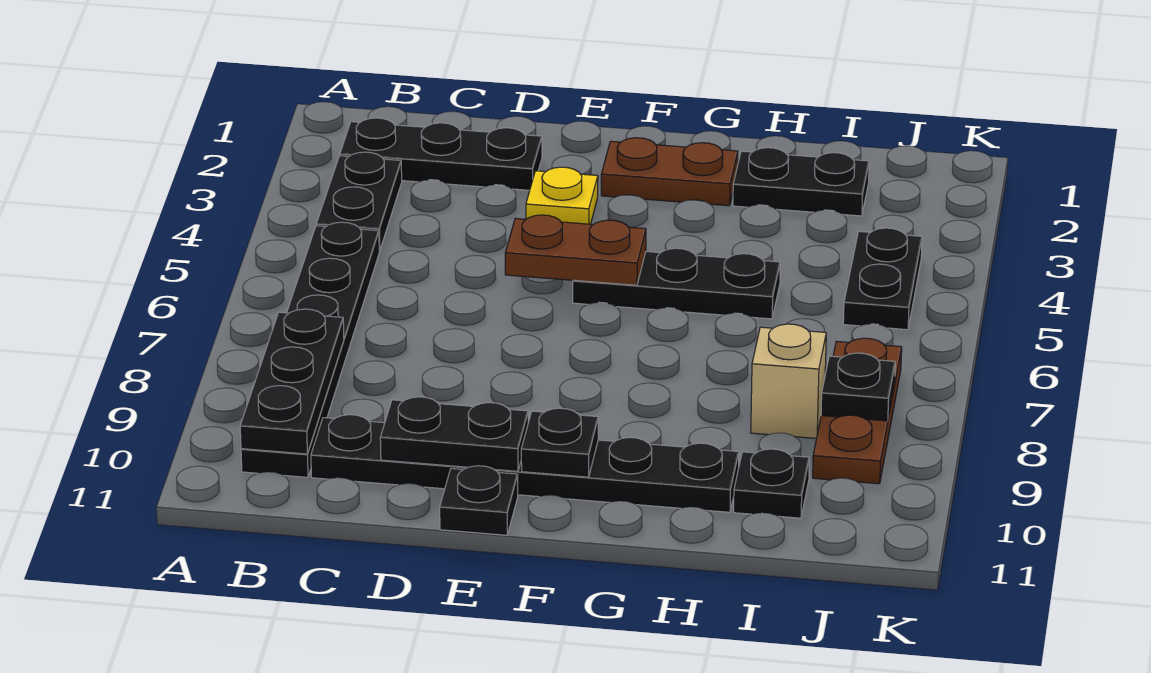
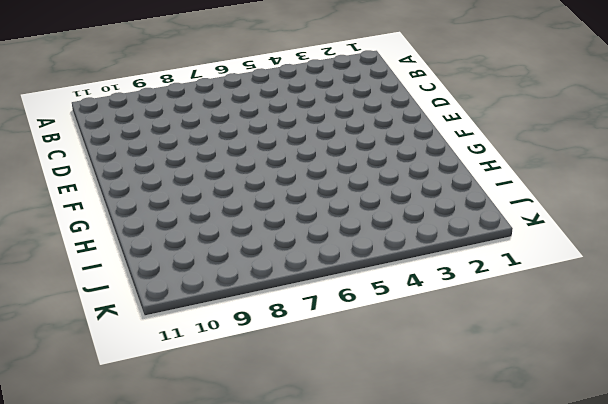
none -> black plate B2:D2 level 1
none -> black plate B3:B4 level 1
none -> black plate B5:B10 level 1

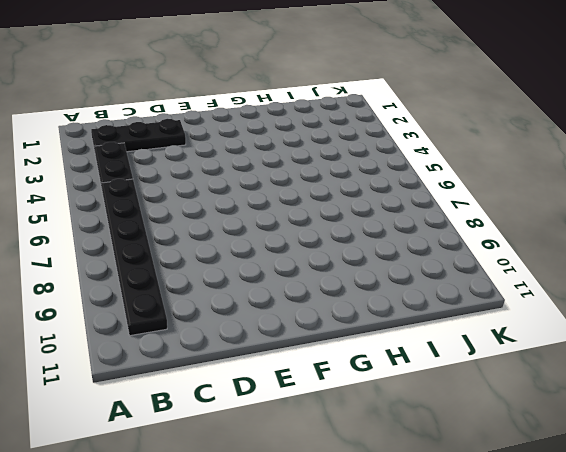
none -> black plate C10:H10 level 1
none -> yellow plate E3 level 1
none -> black plate E11 level 1

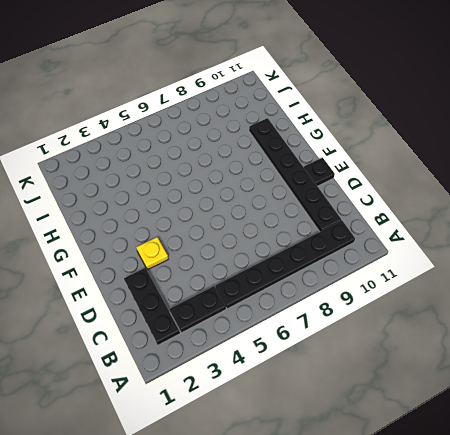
none -> brown plate F2:G2 level 1
none -> black plate F5:H5 level 1
none -> black plate H2:I2 level 1

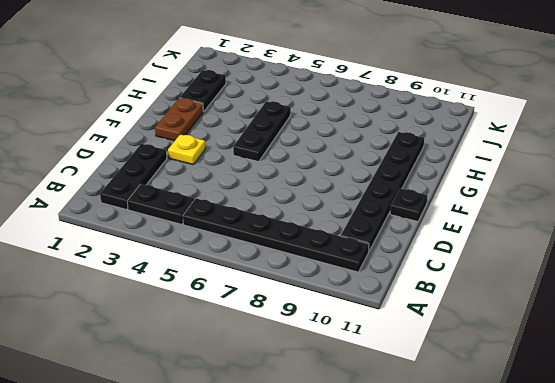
none -> tan brick I8 level 1
none -> black plate I10 level 1
none -> black plate J4:J5 level 1

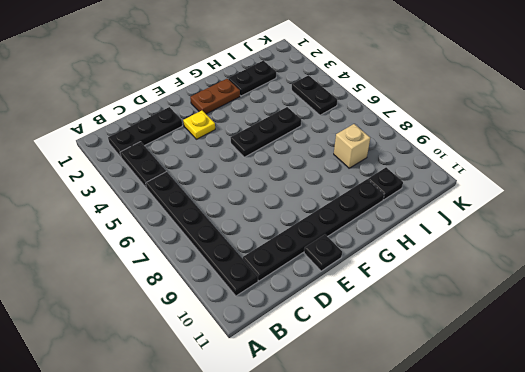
none -> brown plate J7:J9 level 1
none -> black plate B8:B10 level 2
none -> black plate D10:E10 level 2

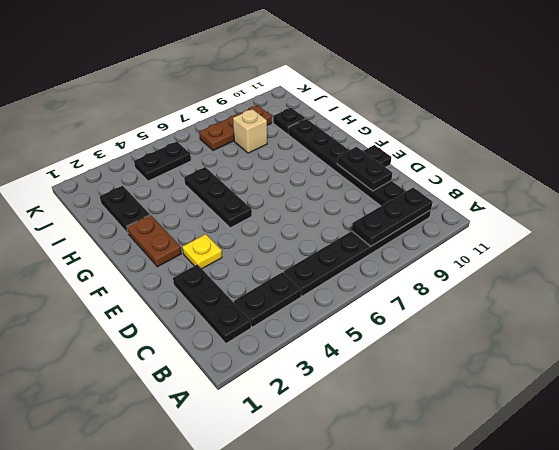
none -> brown plate E5:F5 level 2
none -> black plate F10 level 2
none -> black plate J8 level 2

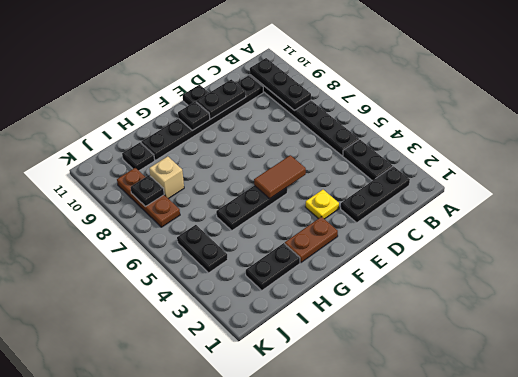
brown tile E5:F5 level 2 -> brown plate E5:F5 level 2

